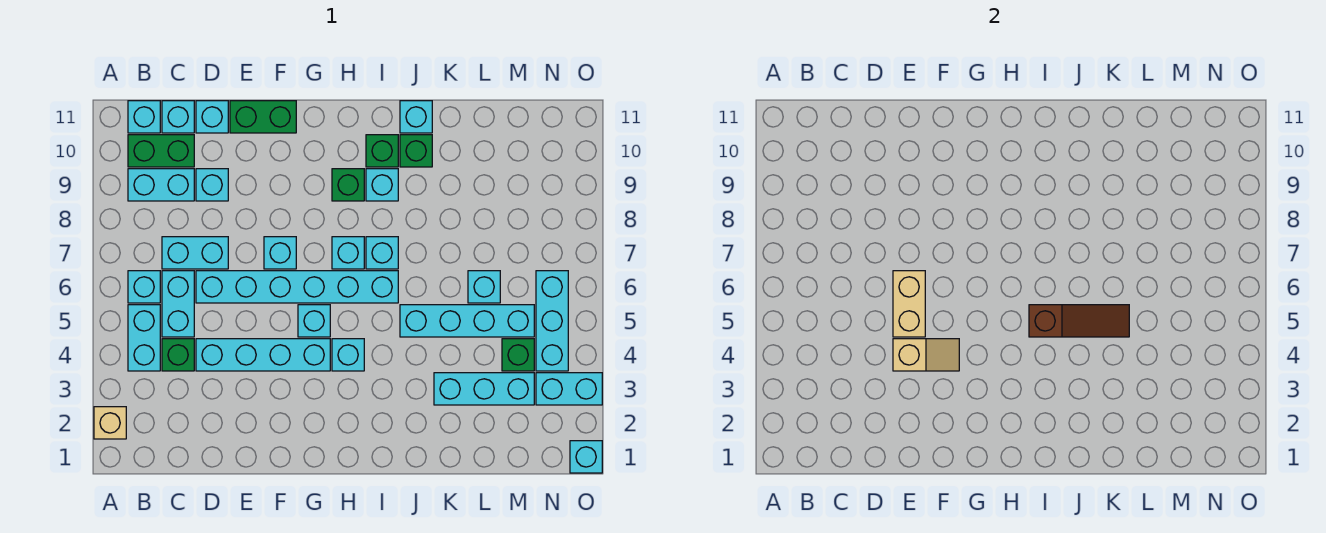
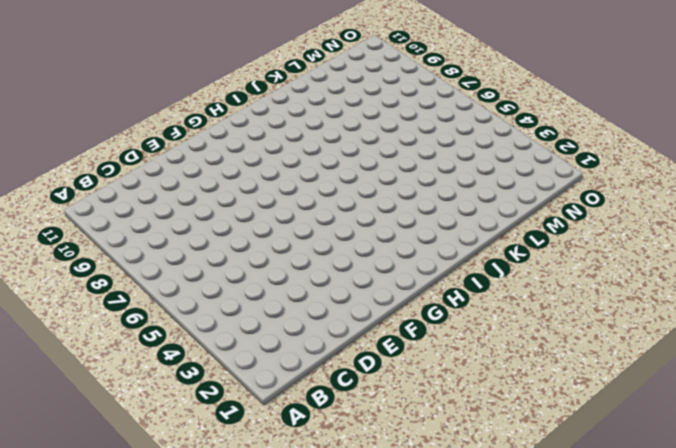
none -> tan brick A2 level 1
none -> cyan brick B4:B5 level 1
none -> cyan brick B6 level 1
none -> cyan brick B9:C9 level 1

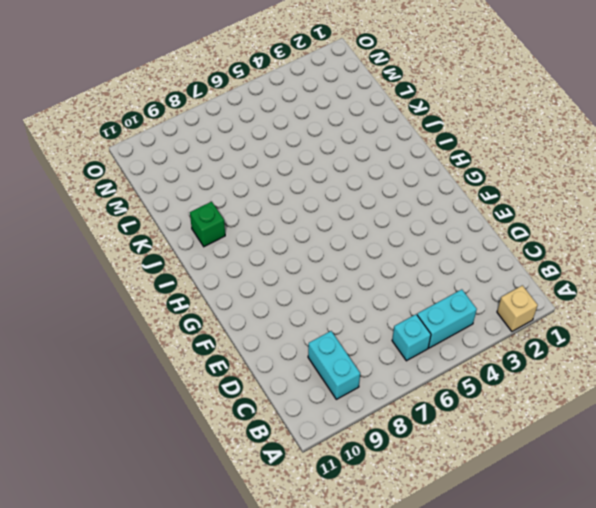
none -> green brick B10:C10 level 1
none -> cyan brick B11 level 1
none -> green brick C4 level 1
none -> cyan brick C5:C6 level 1

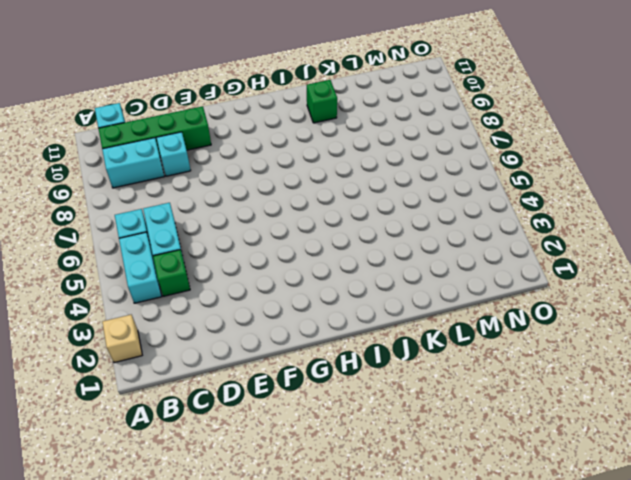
green brick B10:E10 level 1 -> green brick B10:C10 level 1
none -> cyan brick C7:D7 level 1
none -> cyan brick C11 level 1
none -> cyan brick D4:G4 level 1
none -> cyan brick D6:I6 level 1

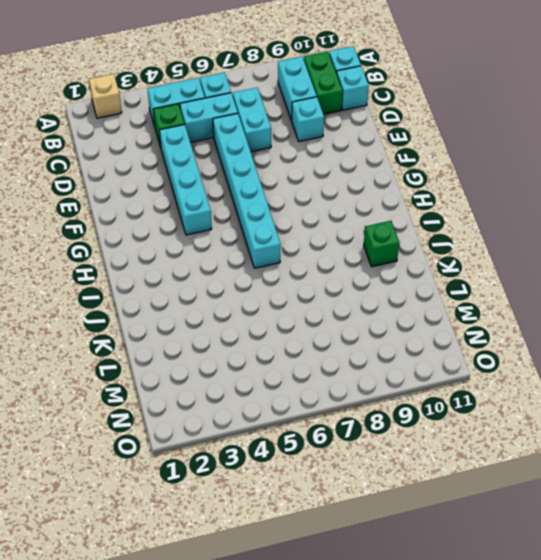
none -> cyan brick D11 level 1
none -> green brick E11:F11 level 1
none -> cyan brick F7 level 1
none -> cyan brick G5 level 1

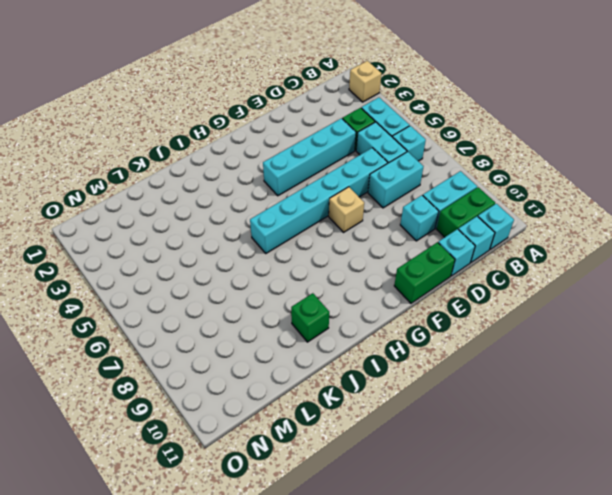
tan brick F7 level 1 -> cyan brick F7 level 1
none -> cyan brick G5 level 1
none -> cyan brick H4 level 1
none -> cyan brick H7 level 1
none -> green brick H9 level 1

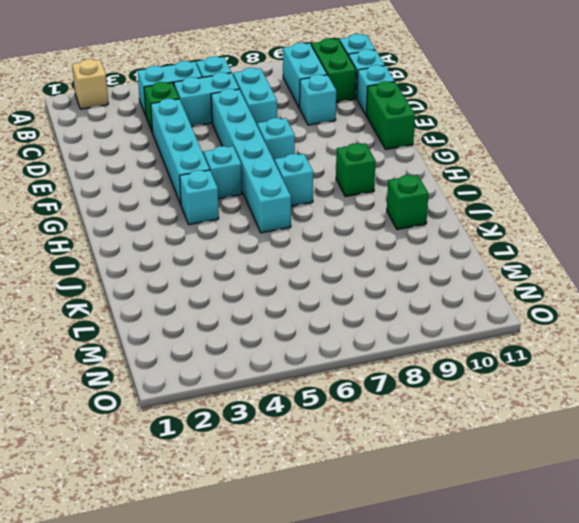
none -> cyan brick I7 level 1
none -> cyan brick I9 level 1
none -> green brick I10 level 1
none -> cyan brick J5:M5 level 1

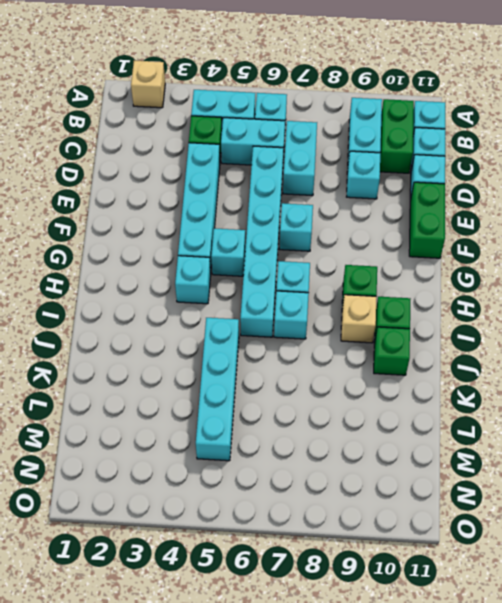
tan brick I9 level 1 -> cyan brick I9 level 1
none -> cyan brick J11 level 1
none -> cyan brick K3:M3 level 1
none -> cyan brick L6 level 1
none -> green brick M4 level 1

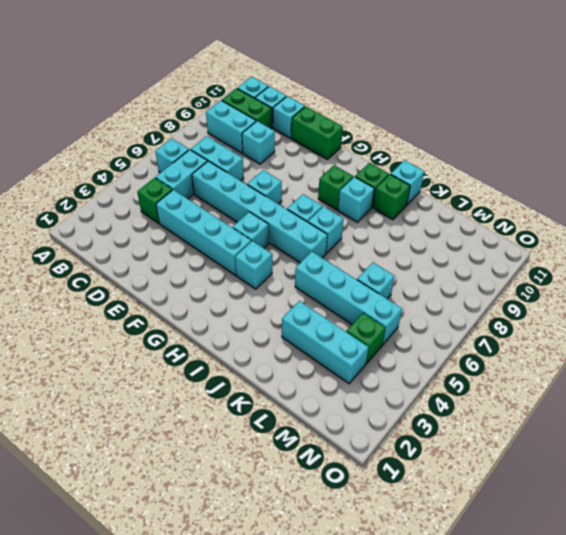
none -> tan brick A2 level 1
none -> cyan brick B4:B5 level 1
none -> cyan brick N3:O3 level 1
none -> cyan brick N4:N6 level 1

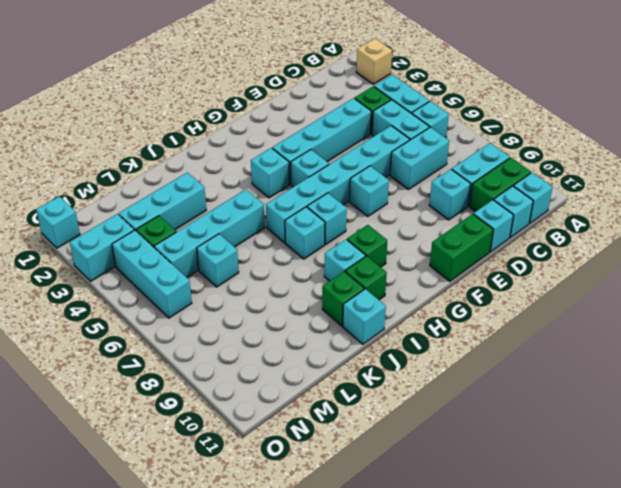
none -> tan slope E4:F4 level 2 top E
none -> tan brick E5:E6 level 2
none -> brown slope I5:K5 level 2 top I

